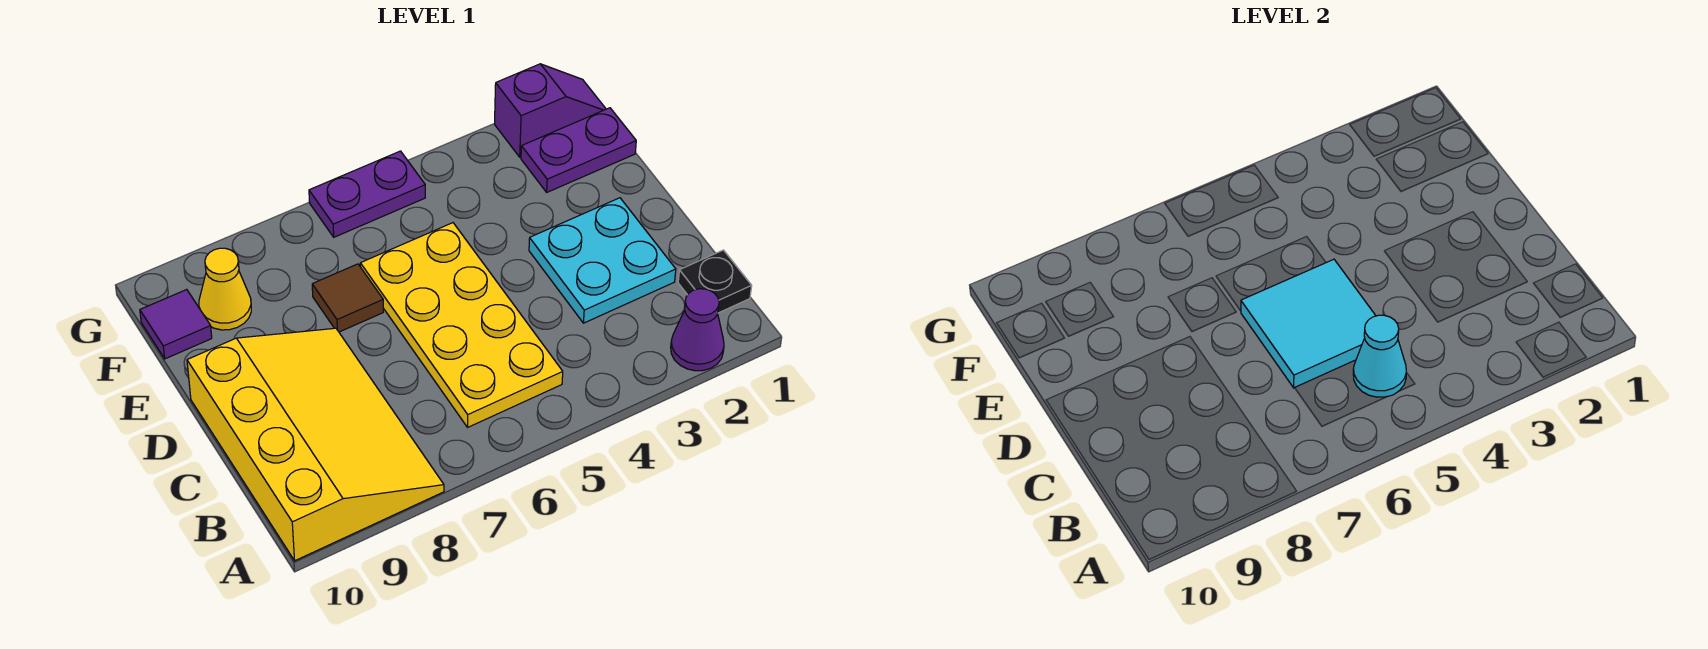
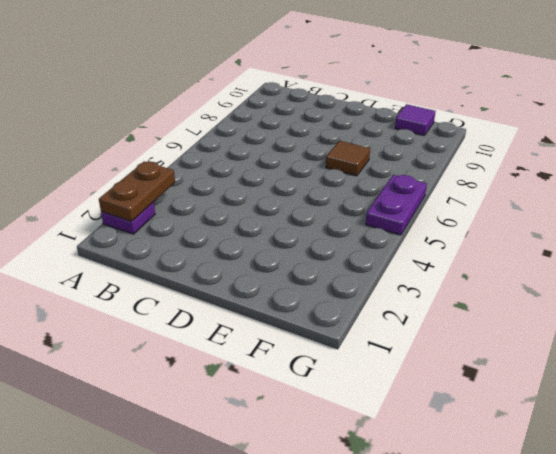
purple plate A2 level 1 -> purple cone A2 level 1
brown plate A2:A3 level 2 -> none
none -> yellow slope A8:D10 level 1 top 10
none -> black plate B1 level 1
none -> yellow plate B5:E6 level 1

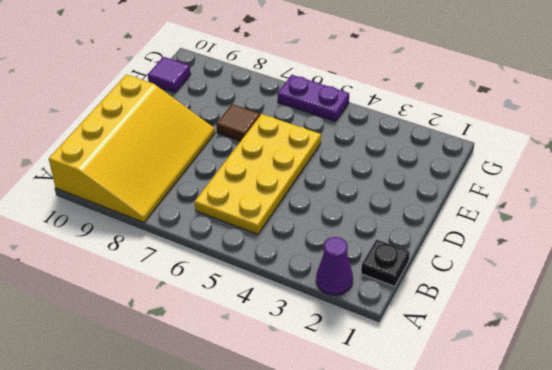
none -> cyan plate C2:D3 level 1
none -> purple plate F1:F2 level 1
none -> yellow cone F9 level 1

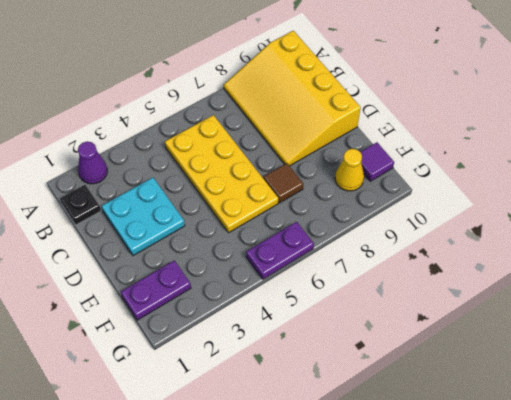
none -> purple slope G1:G2 level 1 top 2
none -> cyan cone B5 level 2
none -> cyan tile C5:D6 level 2

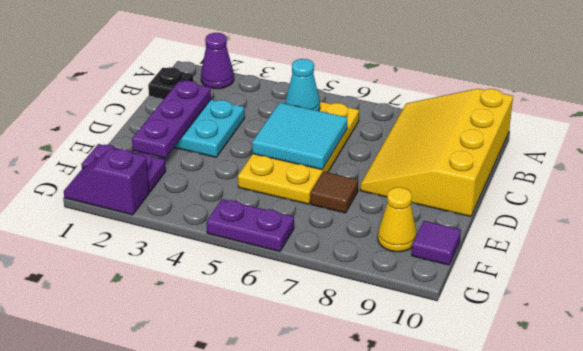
purple plate C2:E2 level 2 -> none

